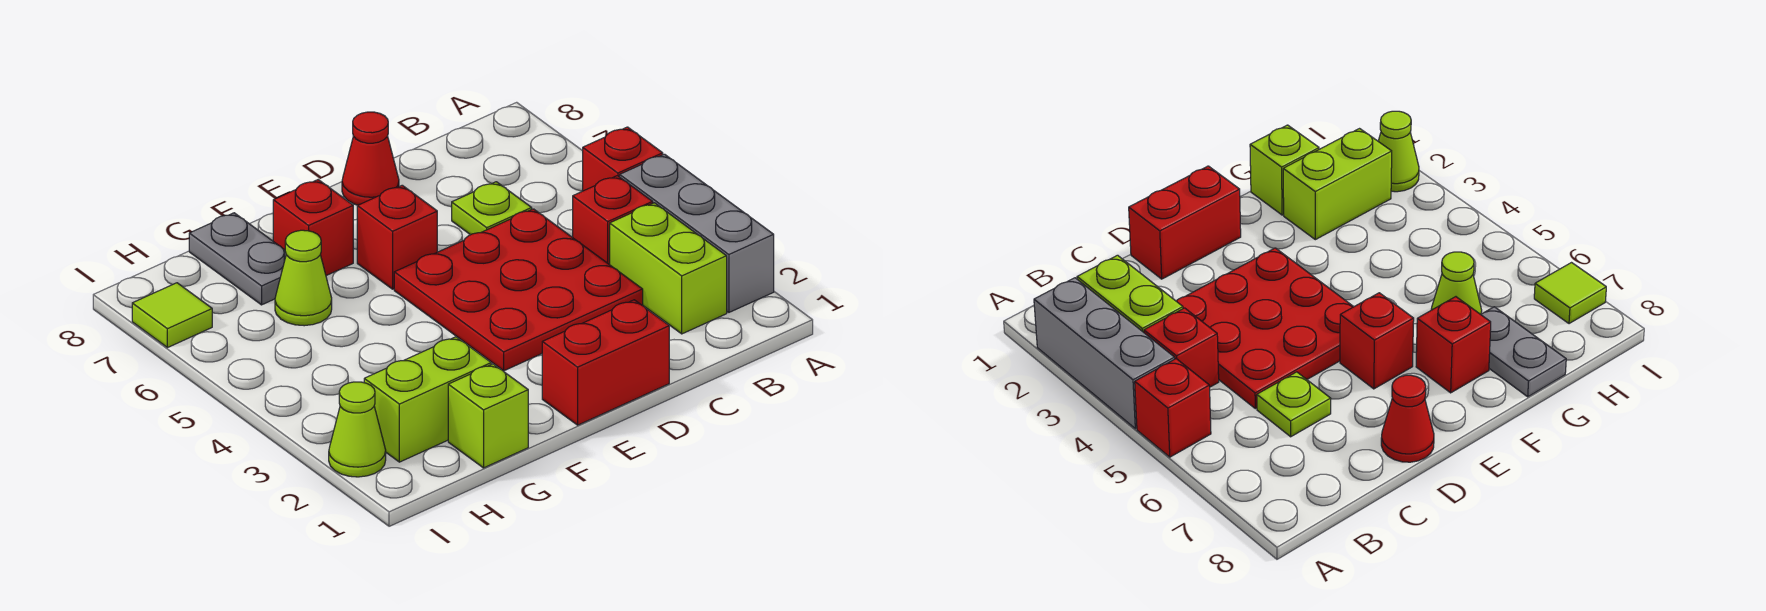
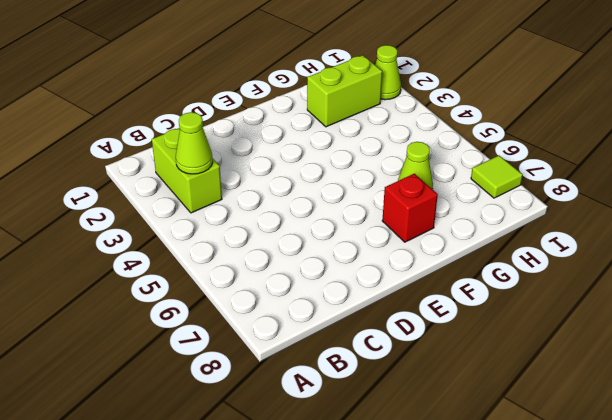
lime cone B3 level 2 -> none
none -> grey brick A2:A4 level 1
none -> red brick A5 level 1
none -> red brick B4 level 1

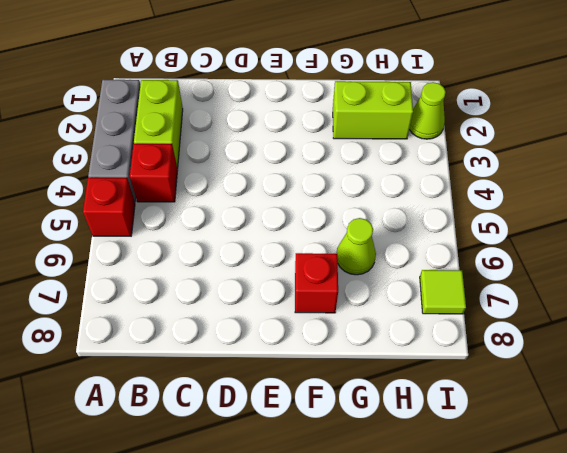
none -> red plate C3:E5 level 1
none -> lime plate C6 level 1
none -> red brick D1:E1 level 1

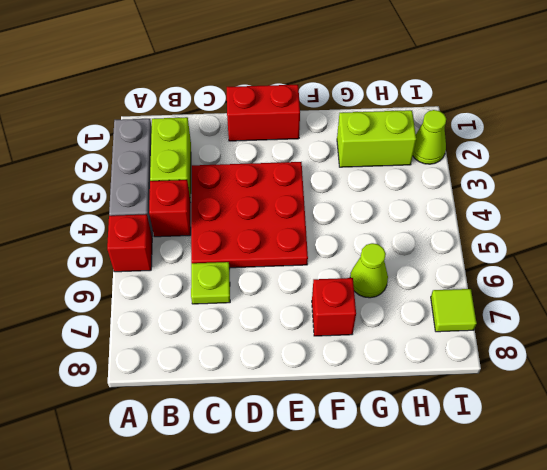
none -> red cone D8 level 1
none -> red brick E6 level 1
none -> lime brick G1 level 1

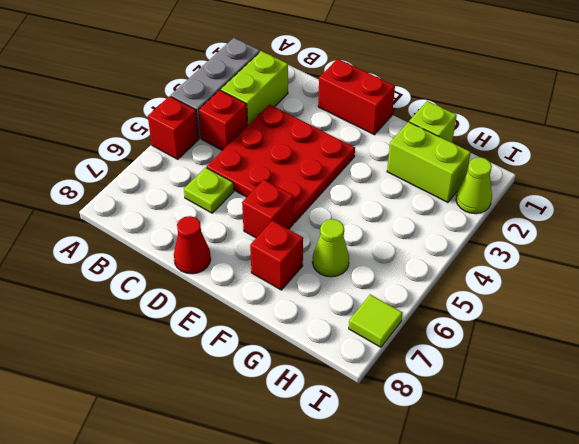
none -> grey plate G7:G8 level 1

